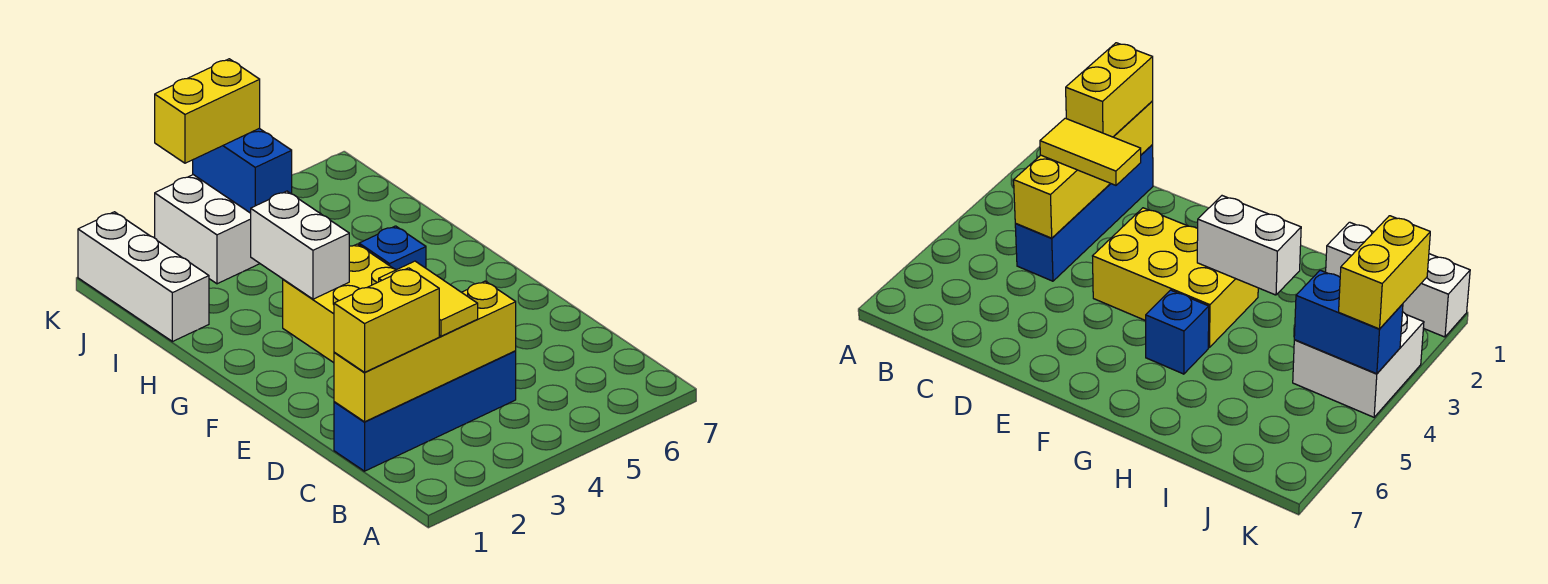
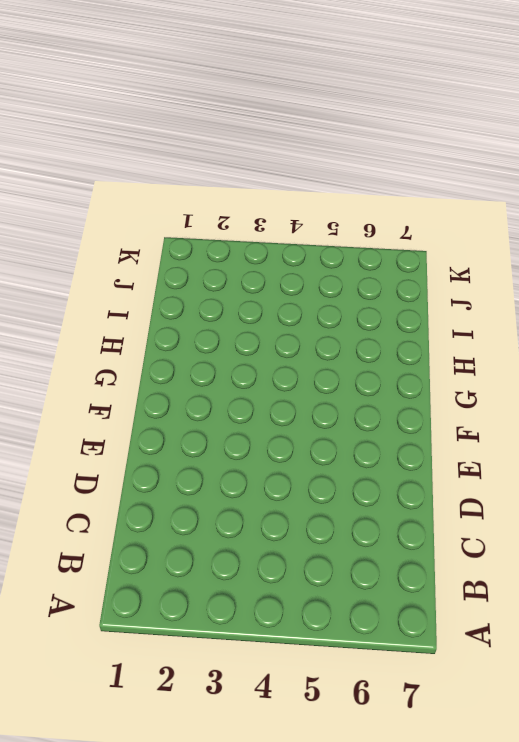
none -> blue brick C1:C4 level 1
none -> yellow brick E3:G4 level 1

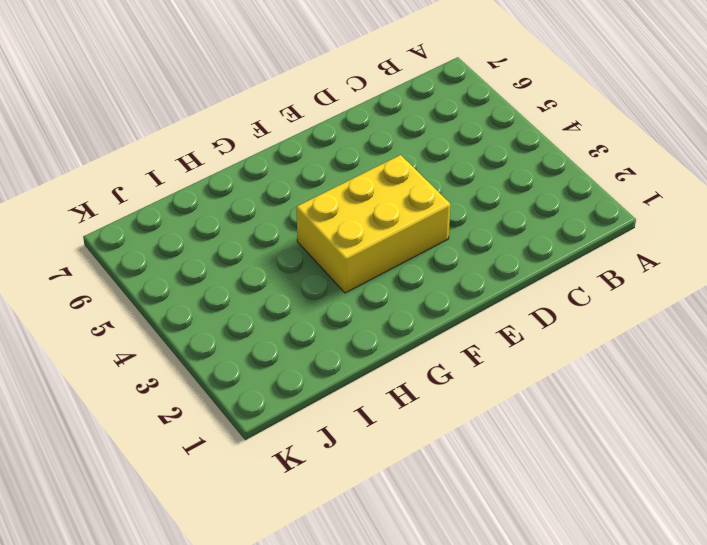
none -> blue brick C1:C4 level 1
none -> blue brick G5 level 1

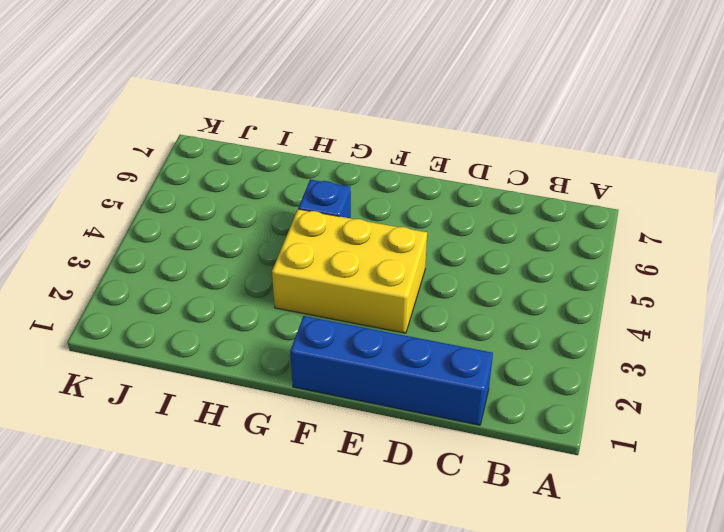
blue brick C1:F1 level 1 -> blue brick C1:C4 level 1
none -> white brick I1:K1 level 1
none -> white brick J3:K4 level 1

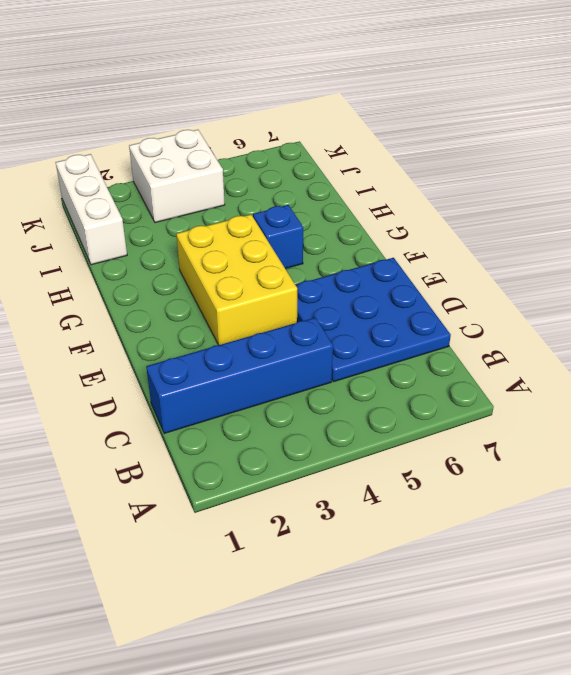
blue plate C5:E7 level 1 -> none
none -> yellow brick C1:C4 level 2
none -> white brick G3:H3 level 2

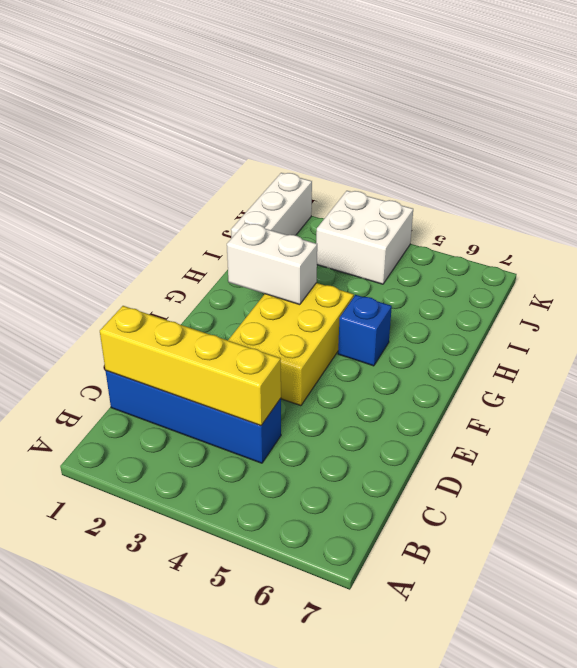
white brick G2:G3 level 2 -> white brick G3:H3 level 2
none -> blue brick J4:K4 level 2
none -> yellow brick C1:C2 level 3

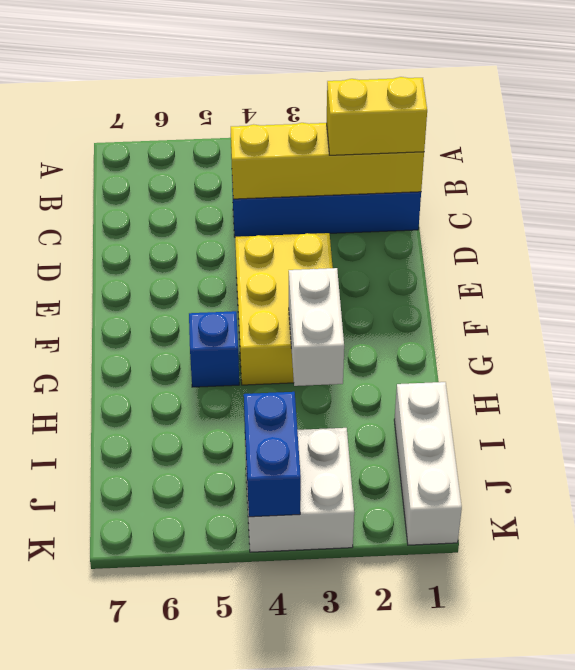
none -> yellow tile C3:D3 level 3
none -> yellow brick K3:K4 level 3

